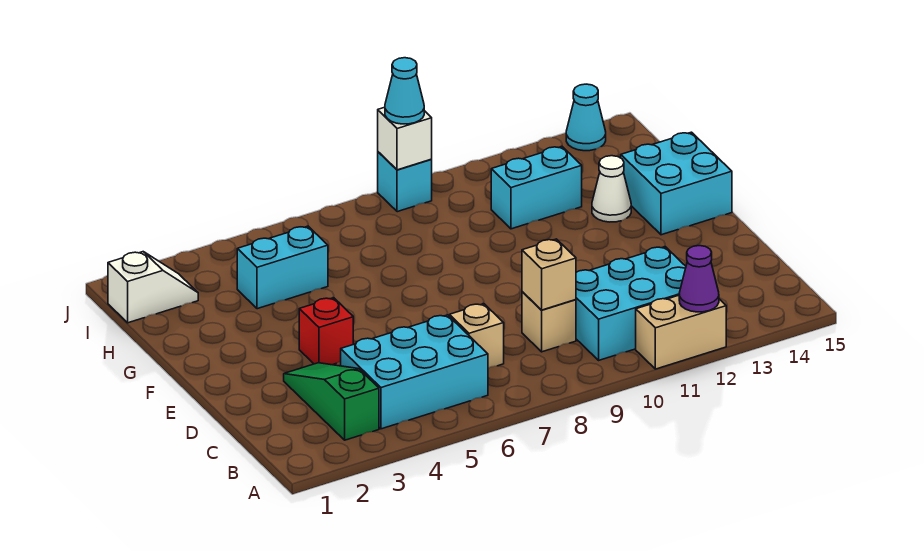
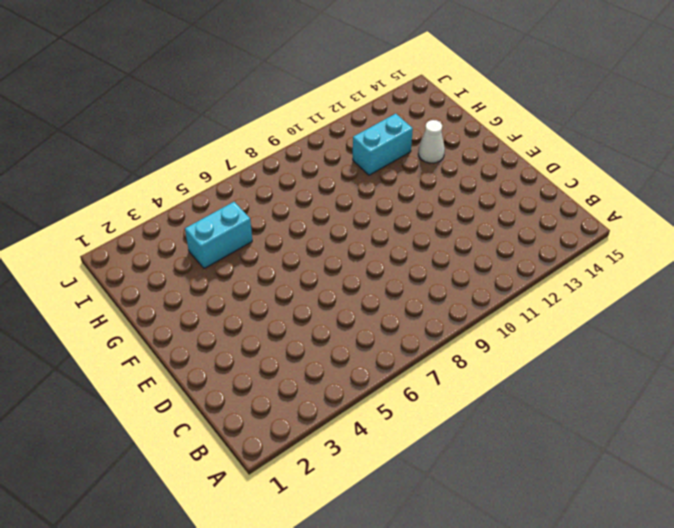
none -> tan brick A11:A12 level 1
none -> green slope B3:D3 level 1 top B
none -> cyan brick B4:C6 level 1

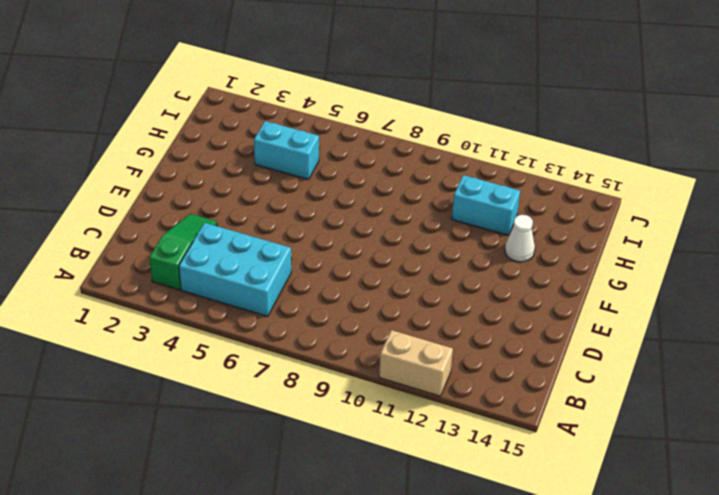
none -> cyan brick B10:C12 level 1
none -> tan brick C7 level 1
none -> tan brick C9 level 1

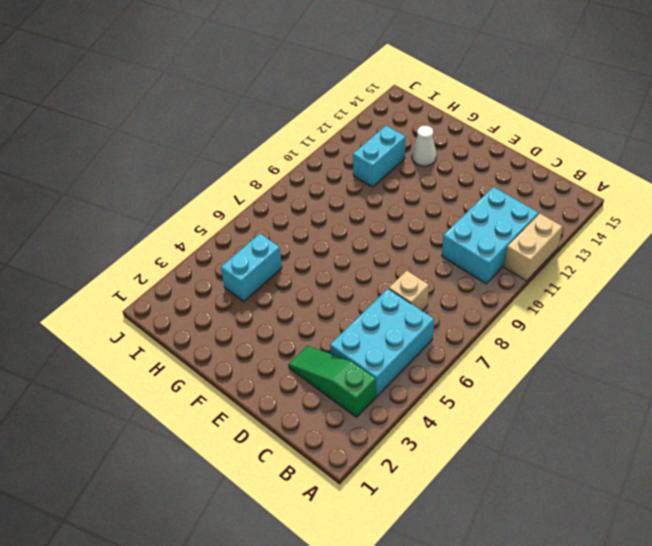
none -> tan brick C9 level 1
none -> red brick E4 level 1
none -> cyan brick F14:G15 level 1

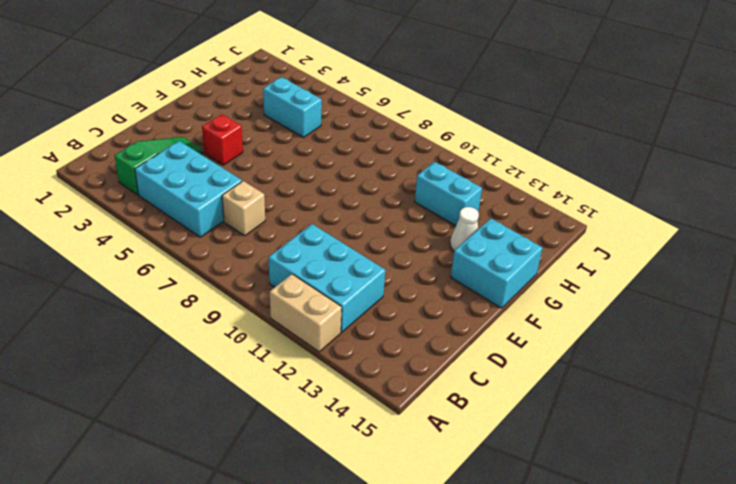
none -> tan brick C9 level 1
none -> white slope I1:I2 level 1 top 1
none -> cyan brick J9 level 1

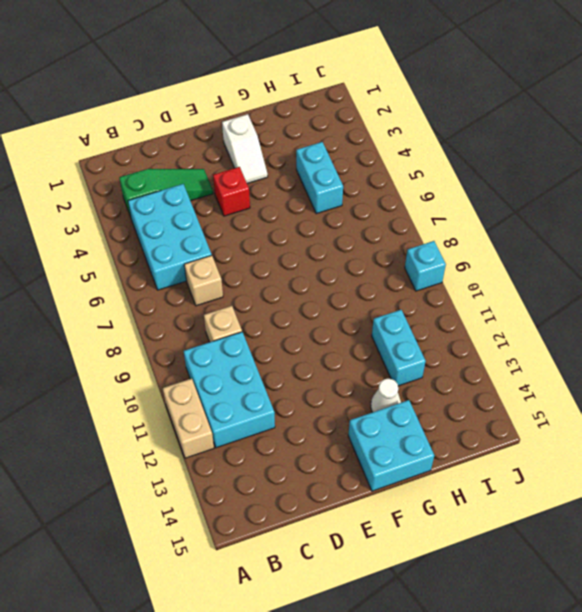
white slope F2:F3 level 1 top 2 -> white slope I1:I2 level 1 top 1
none -> cyan cone J14 level 1
none -> purple cone A12 level 2
none -> tan brick C9 level 2

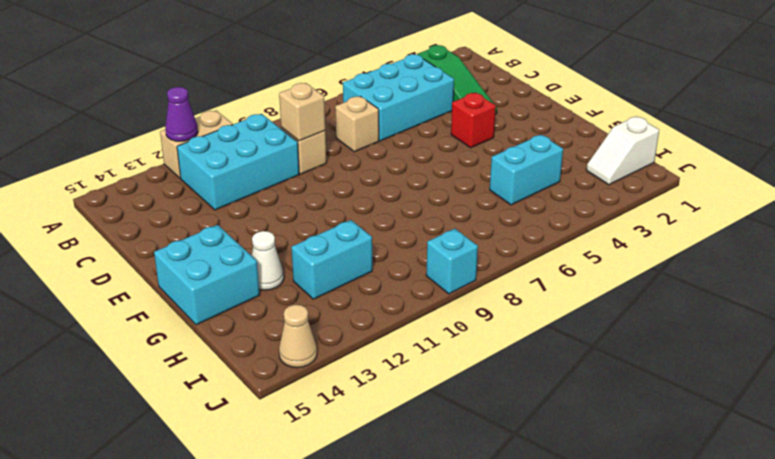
tan cone J14 level 1 -> cyan cone J14 level 1
none -> white brick J9 level 2
none -> cyan cone J9 level 3

